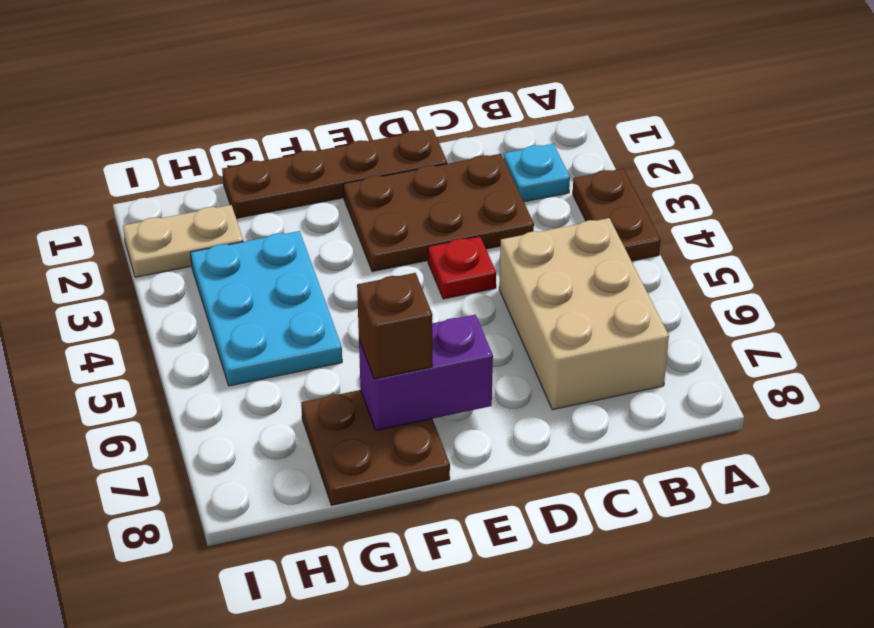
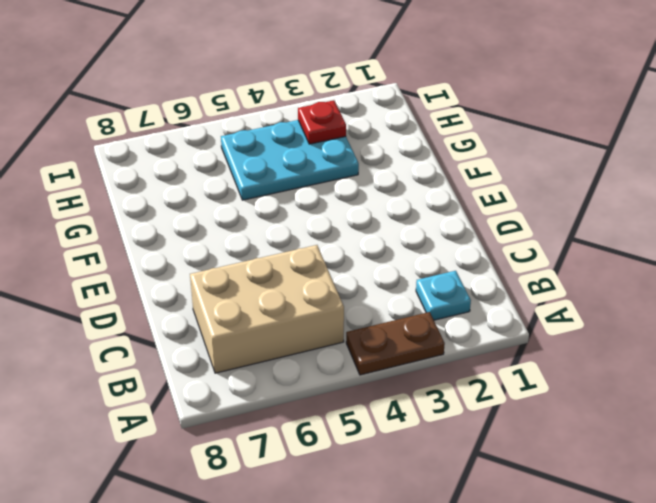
red plate H3 level 2 -> red plate D4 level 1
none -> brown plate C2:E3 level 1
none -> brown plate D1:G1 level 1

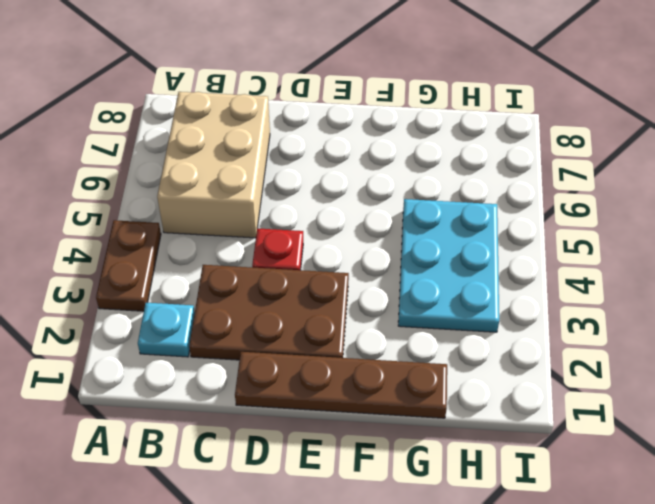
none -> brown plate F7:G8 level 1
none -> tan plate H2:I2 level 1

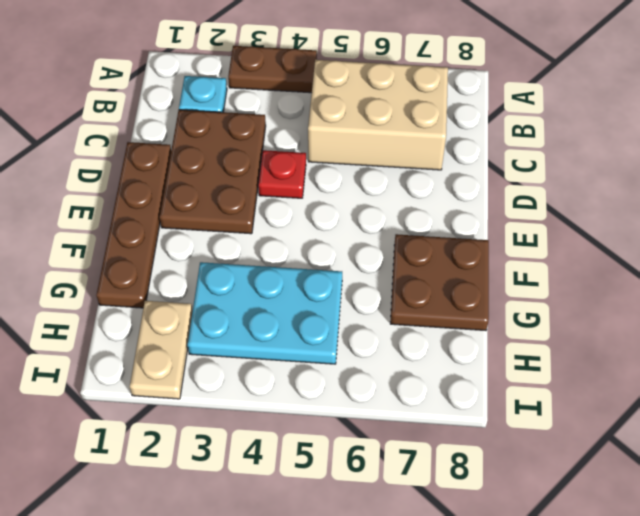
none -> purple brick E7:F7 level 2
none -> brown brick F7 level 3

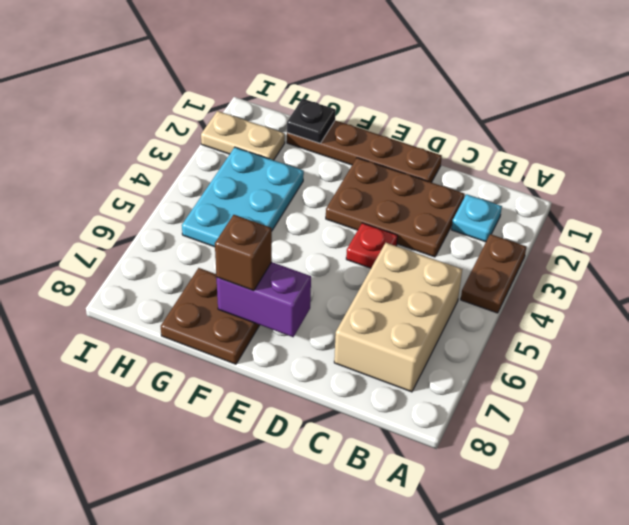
black plate G1 level 2 -> none

